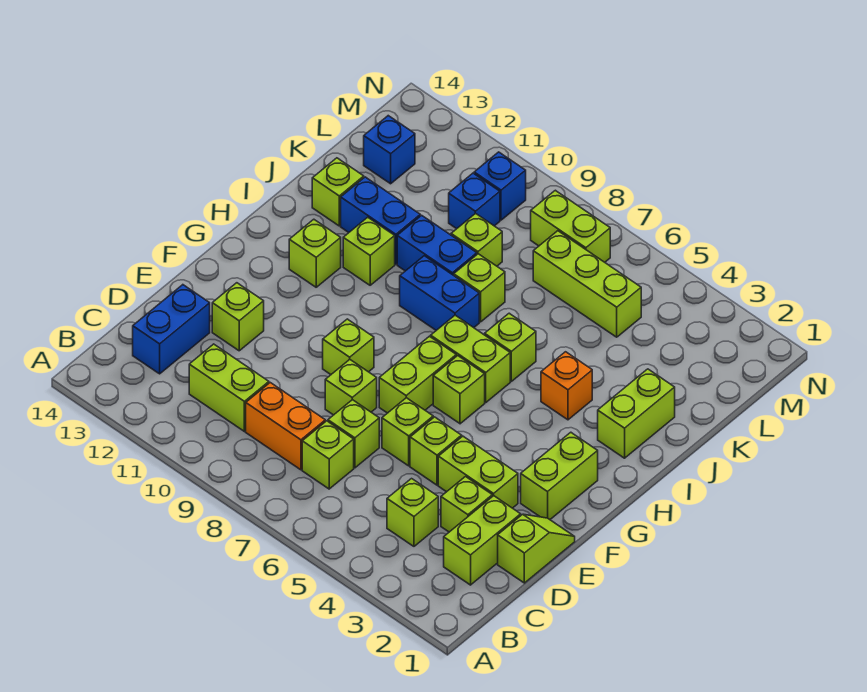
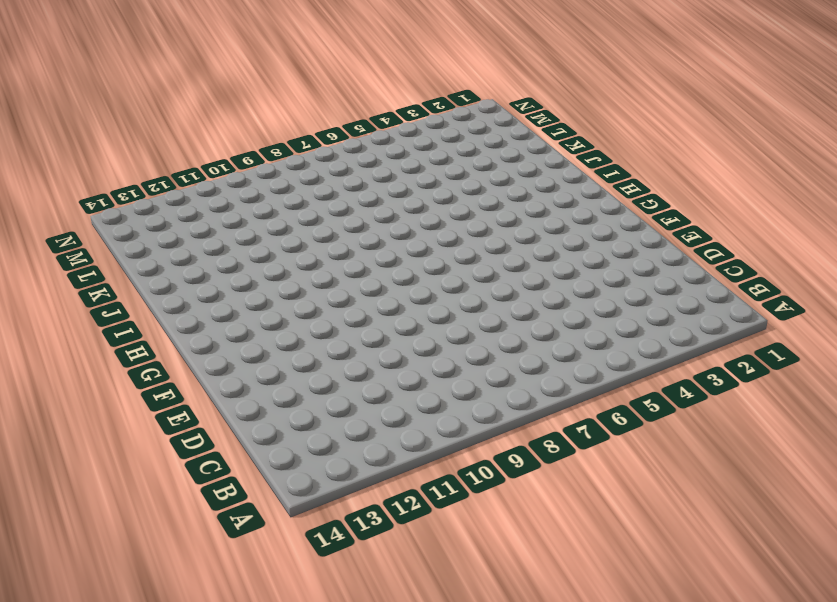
none -> lime brick C2:D2 level 1
none -> lime brick C4 level 1
none -> lime brick C7 level 1
none -> orange brick C8:C9 level 1

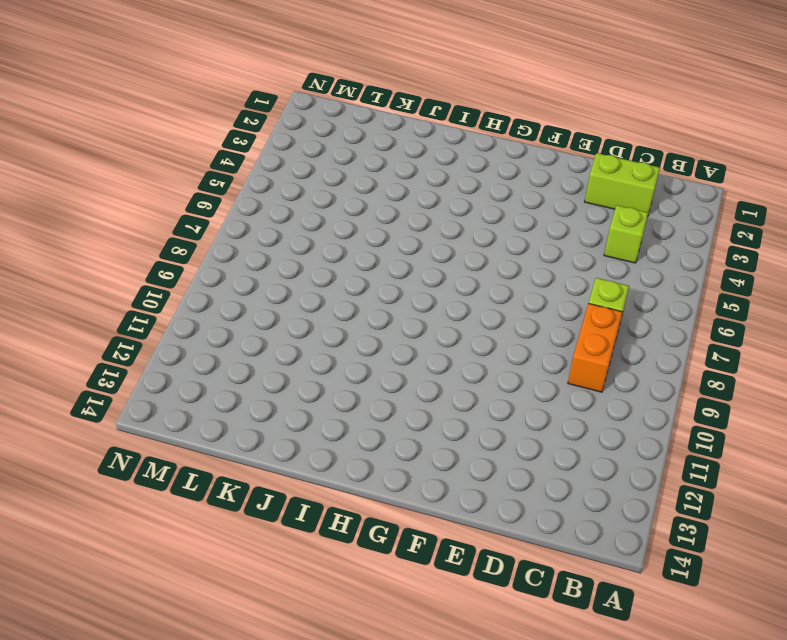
none -> lime brick C10:C11 level 1
none -> blue brick C13:D13 level 1
none -> lime slope D1:E1 level 1 top D
none -> lime brick D3 level 1

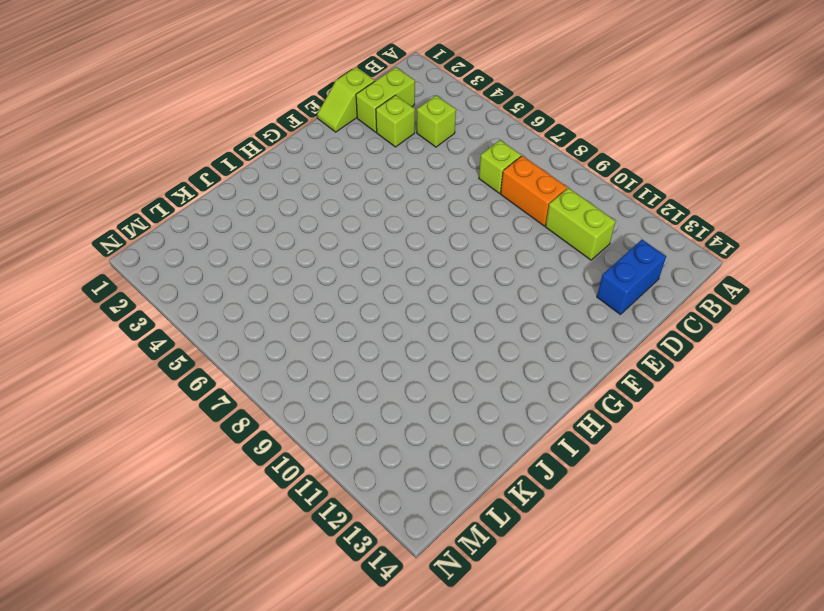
none -> lime brick D7 level 1
none -> lime brick E3:E4 level 1
none -> lime brick E5 level 1
none -> lime brick E6 level 1

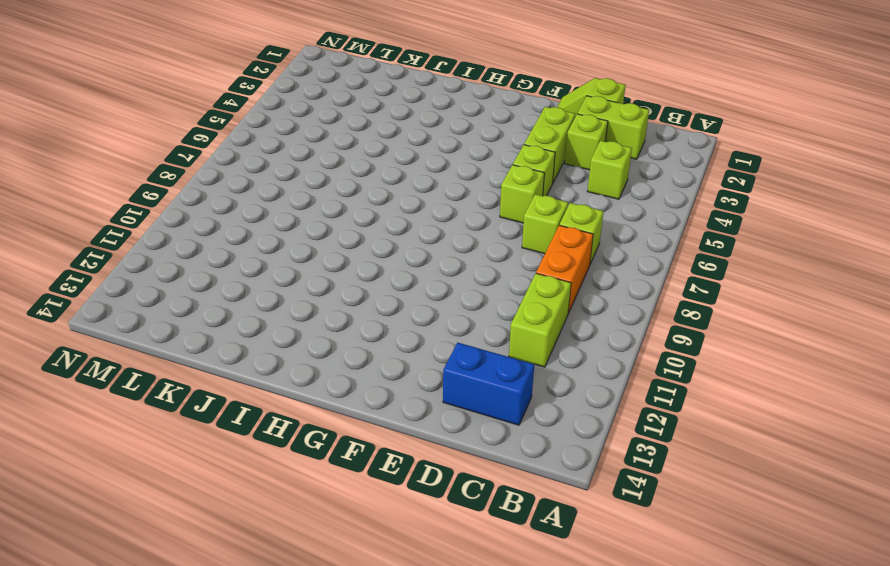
none -> lime brick E8 level 1
none -> lime brick E12 level 1
none -> lime brick F2:G2 level 1
none -> lime brick F7:G7 level 1

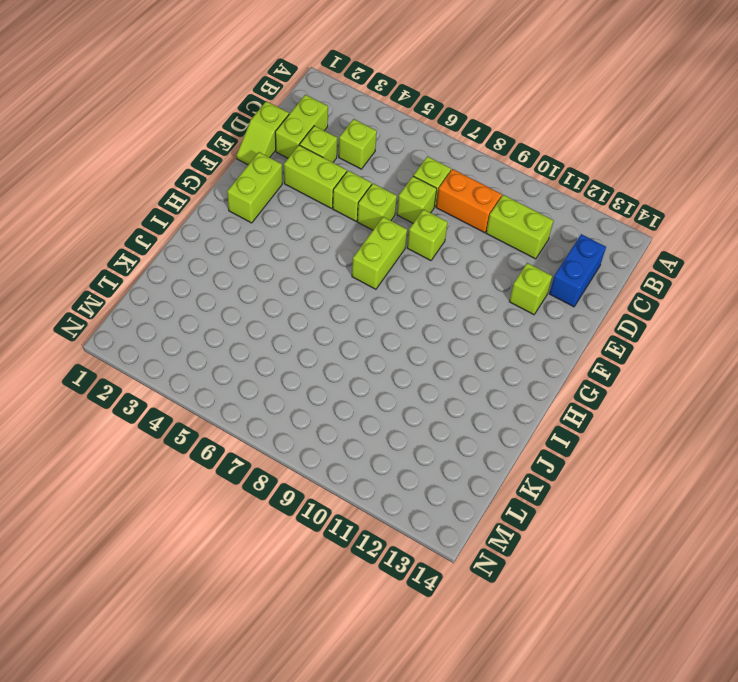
none -> lime brick F9 level 1
none -> lime brick G6 level 1
none -> lime brick H6:H7 level 1
none -> lime brick H12 level 1

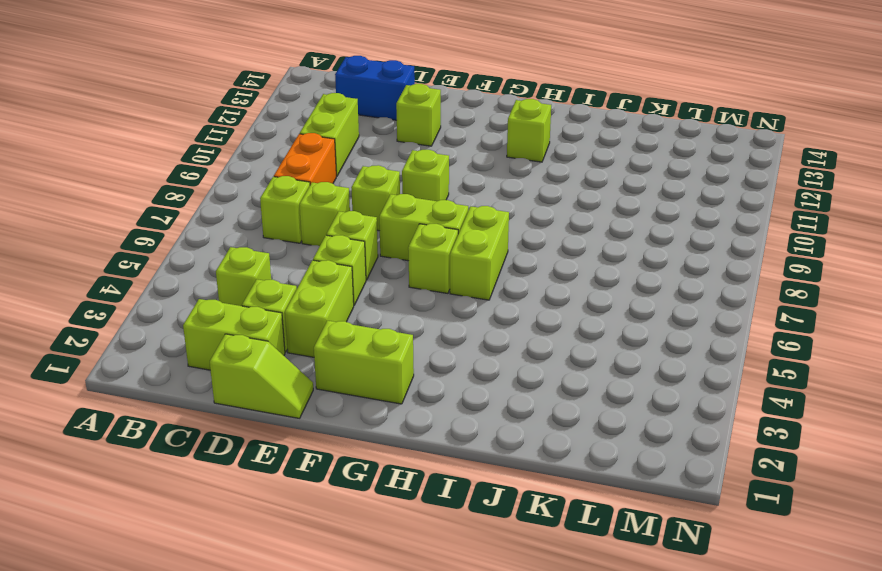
none -> lime brick I2:J2 level 1
none -> orange brick I4 level 1
none -> lime brick I6 level 1
none -> blue brick I8:I9 level 1

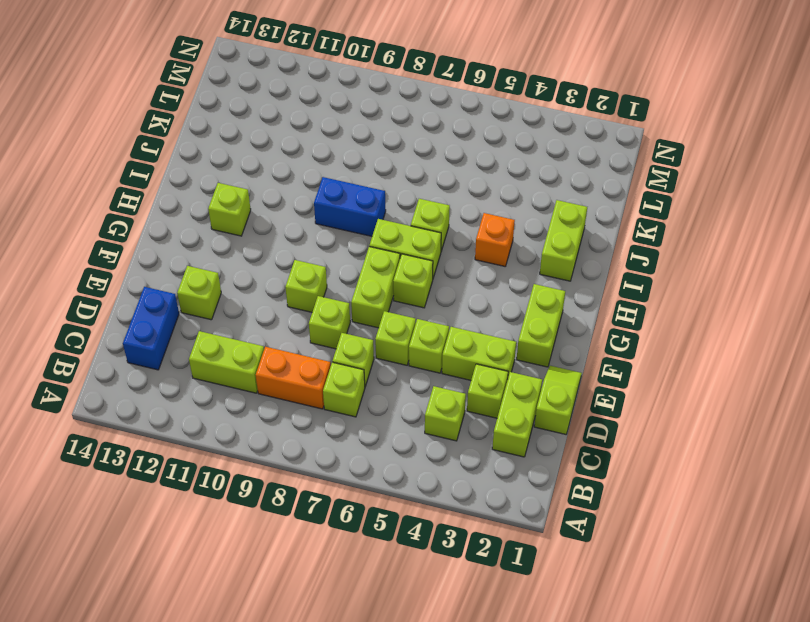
none -> lime brick I11 level 1
none -> lime brick J8 level 1
none -> blue brick J9:J10 level 1
none -> blue brick J11:J12 level 1

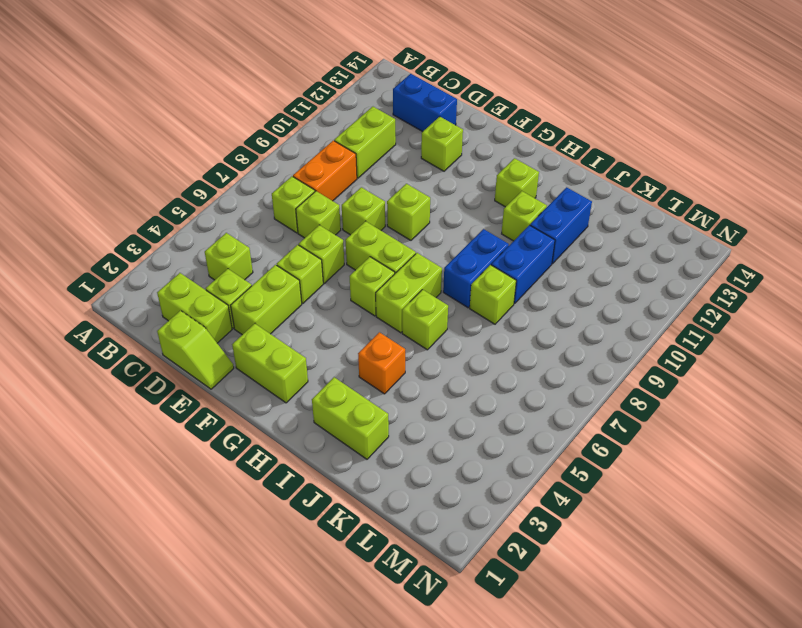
none -> lime brick J13 level 1
none -> lime brick K9 level 1
none -> lime brick L5:L7 level 1
none -> blue brick L10 level 1

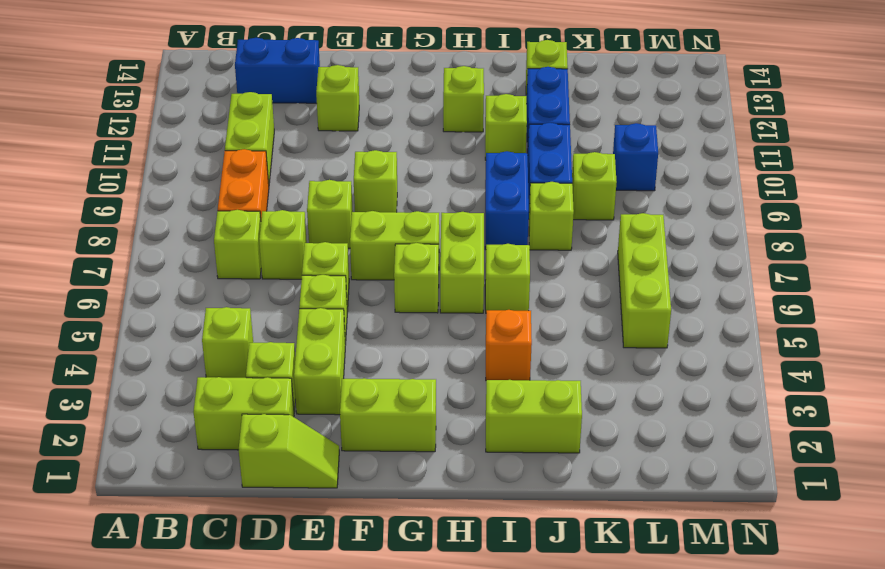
none -> blue brick L13 level 1
none -> lime brick M7:M8 level 1
none -> blue brick M10 level 1

